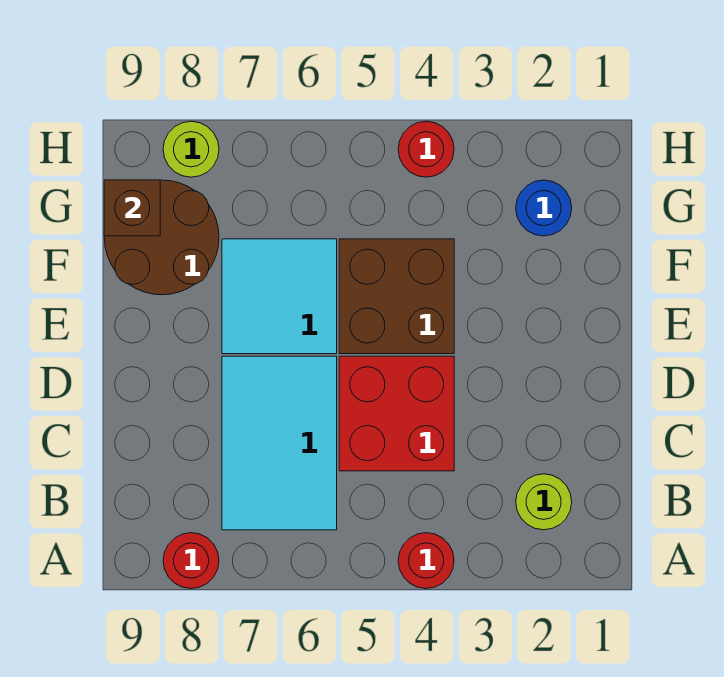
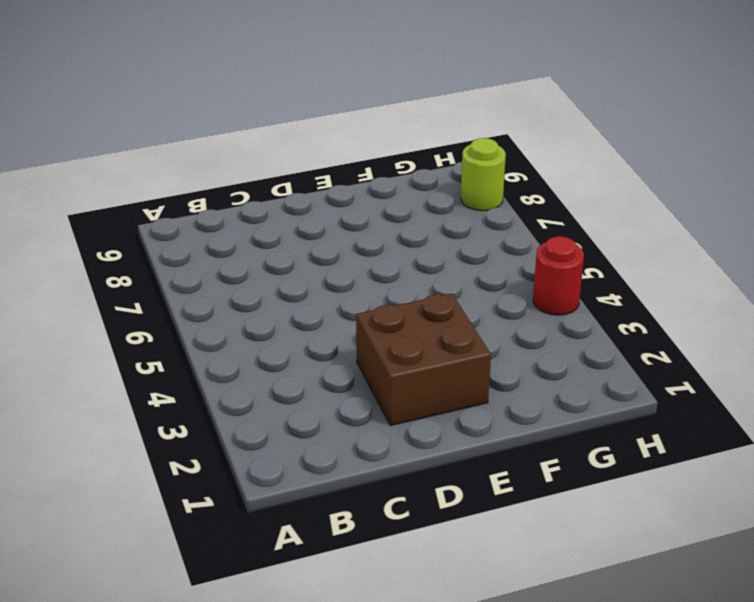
brown brick D2:E3 level 1 -> brown brick E4:F5 level 1
none -> red round brick A4 level 1
none -> red round brick A8 level 1
none -> lime round brick B2 level 1

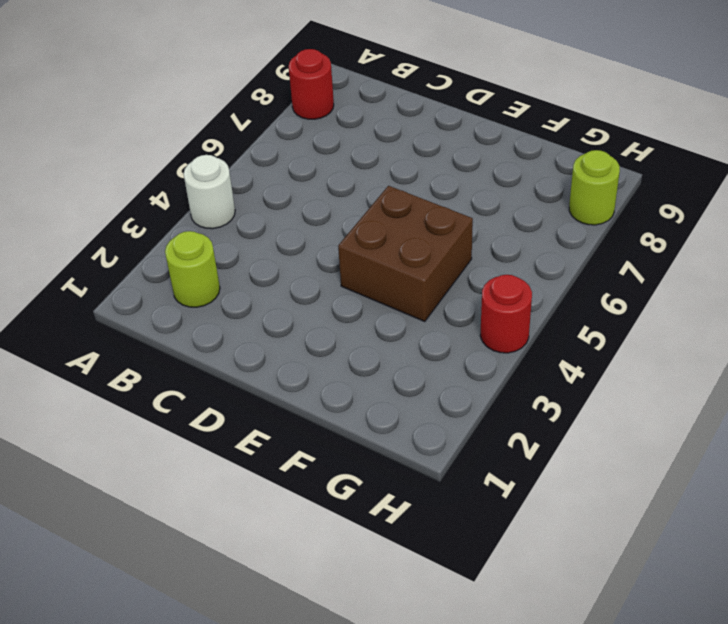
white round brick A4 level 1 -> red round brick A4 level 1
none -> cyan tile B6:D7 level 1
none -> red brick C4:D5 level 1
none -> cyan tile E6:F7 level 1

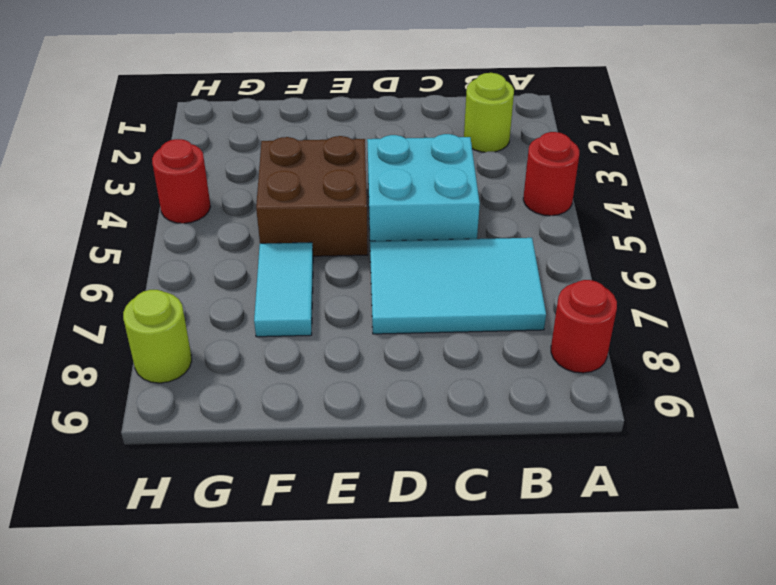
cyan brick C4:D5 level 1 -> red brick C4:D5 level 1
cyan tile F6:F7 level 1 -> cyan tile E6:F7 level 1
none -> brown round brick F8:G9 level 1
none -> blue round brick G2 level 1
none -> brown brick G9 level 2

